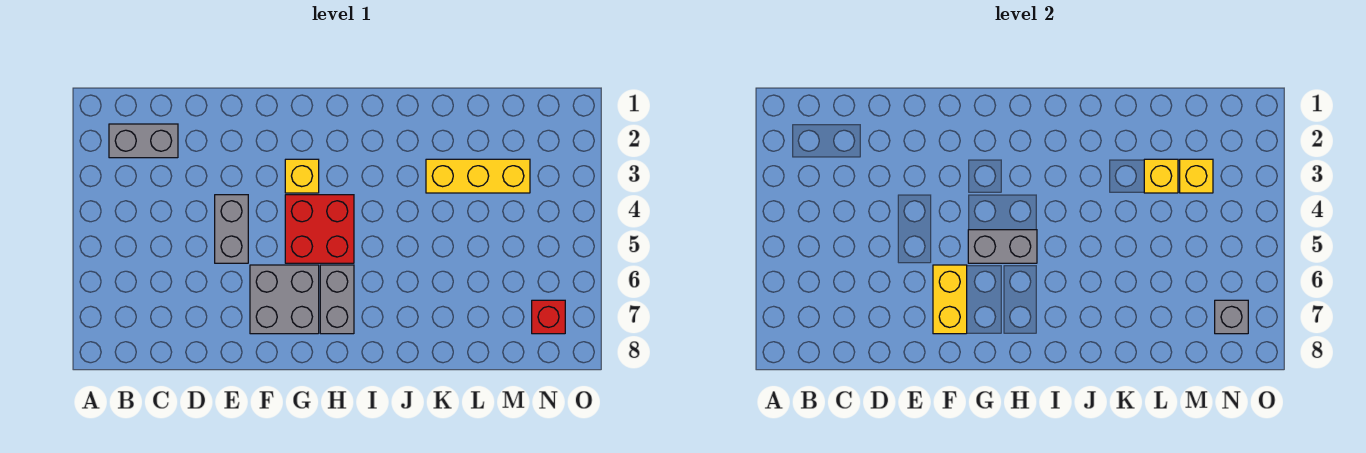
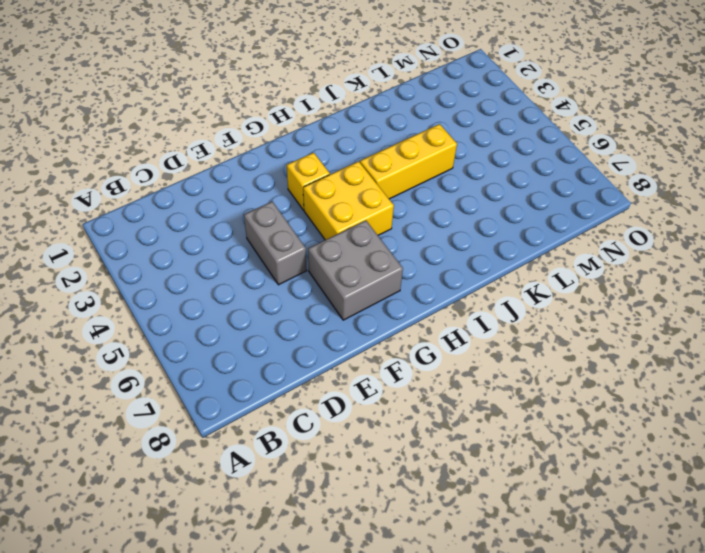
yellow brick G4:H5 level 1 -> red brick G4:H5 level 1
yellow brick I4:K4 level 1 -> yellow brick K3:M3 level 1
none -> grey brick B2:C2 level 1
none -> grey brick H6:H7 level 1
none -> red brick N7 level 1

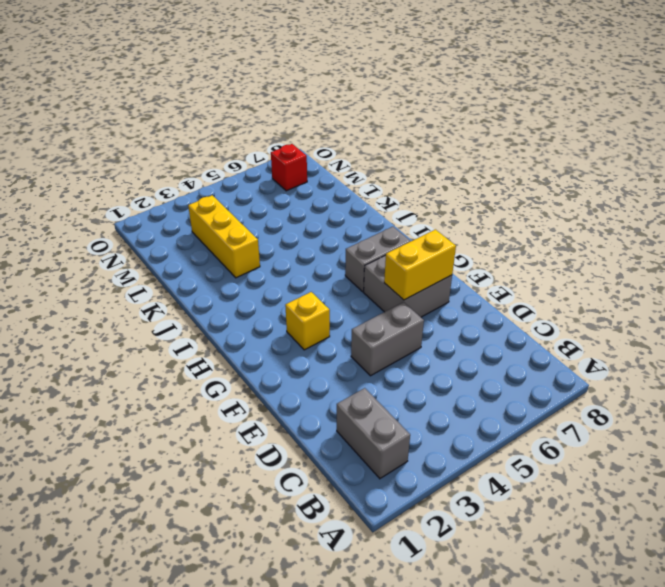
none -> red brick G4:H5 level 1
none -> grey brick G5:H5 level 2
none -> yellow brick L3 level 2

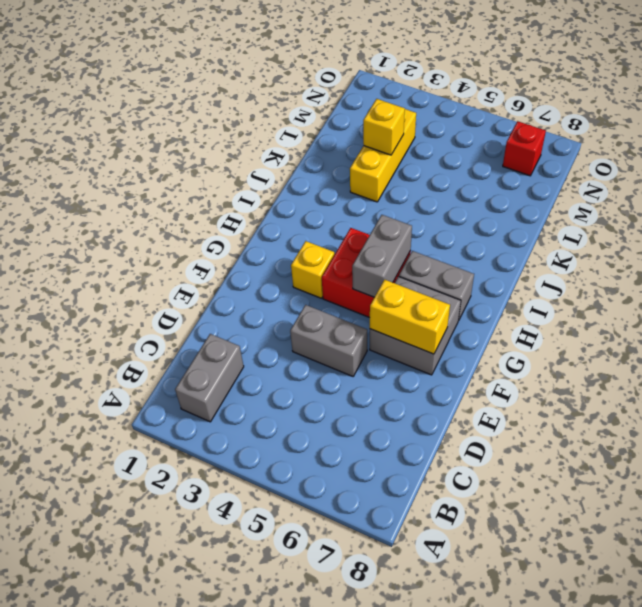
none -> yellow brick M3 level 2
none -> grey brick N7 level 2

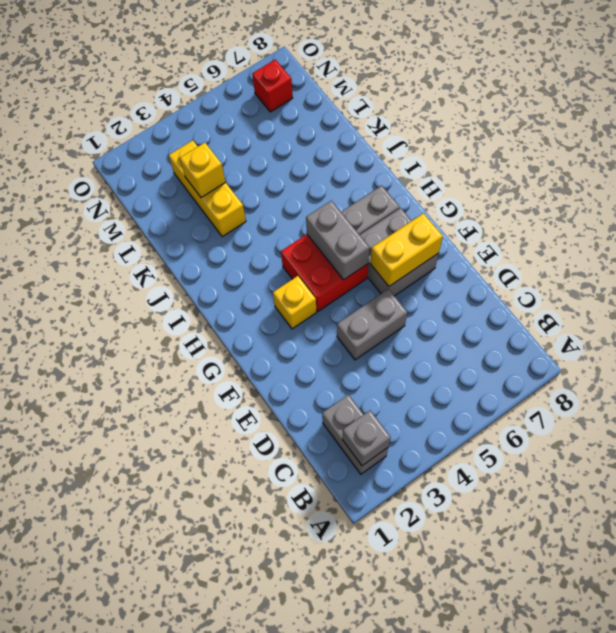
grey brick B2 level 2 -> grey brick N7 level 2
none -> yellow brick M3 level 2

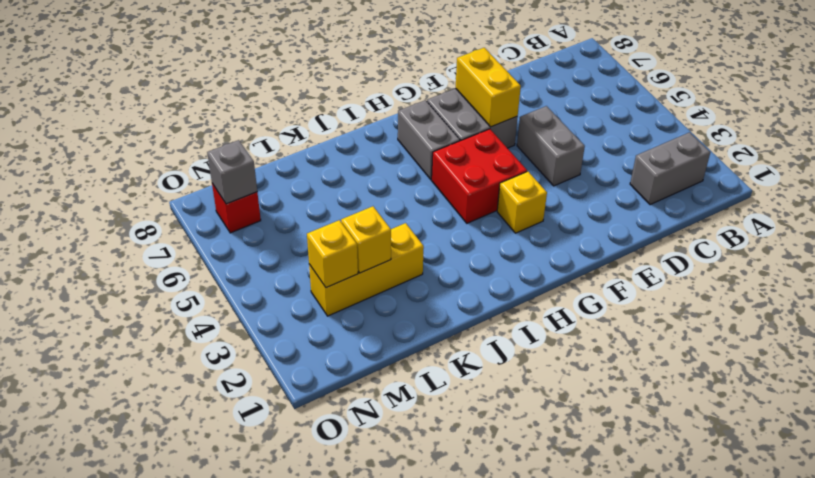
none -> grey brick G5:H5 level 2

